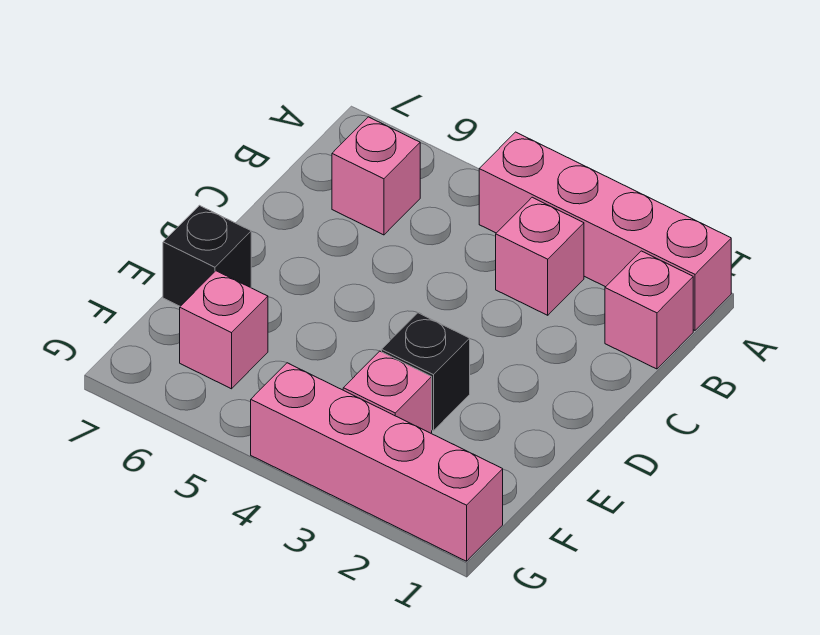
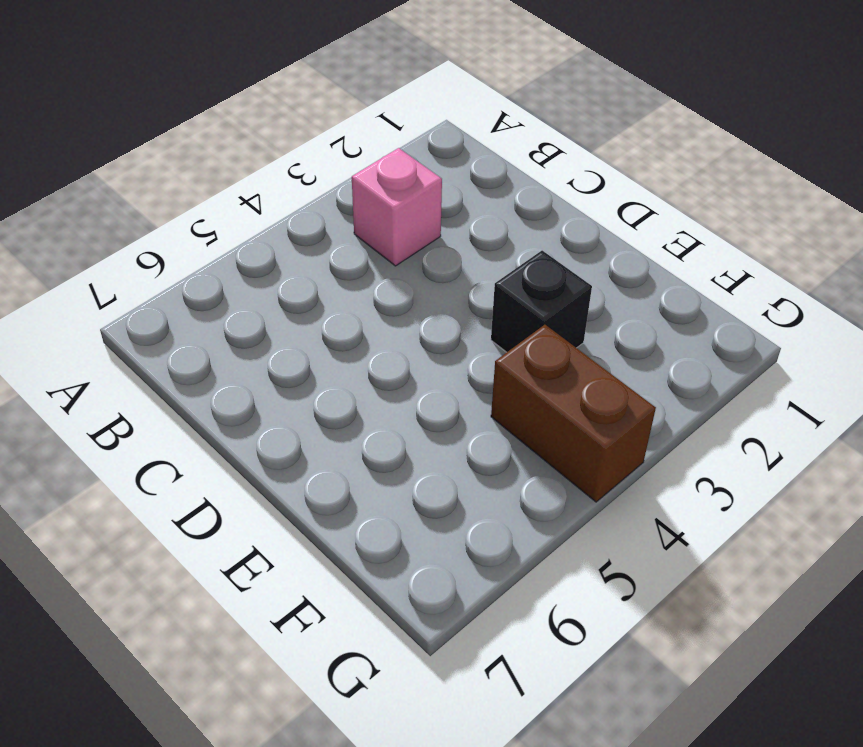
brown brick F4:G4 level 1 -> pink brick G1:G4 level 1
none -> pink brick A1:A4 level 1
none -> pink brick B1 level 1

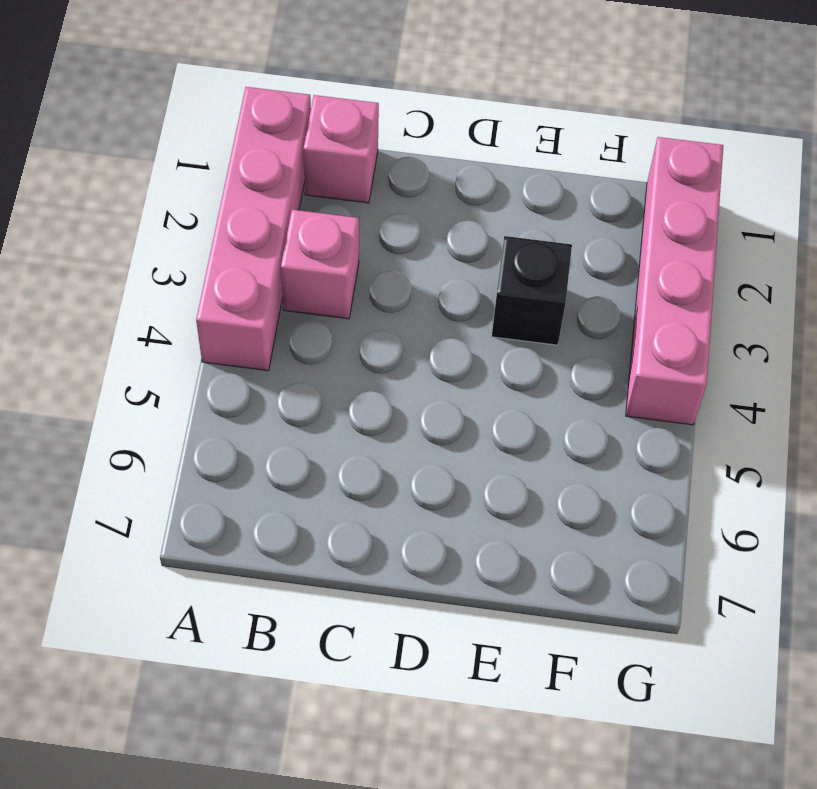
none -> pink brick B6 level 1
none -> black brick E7 level 1

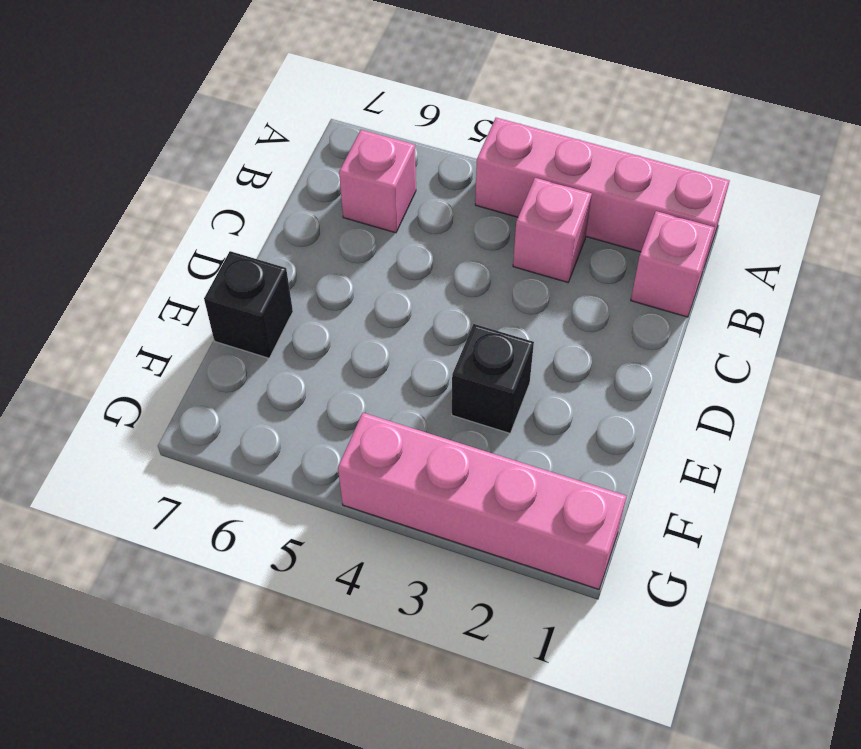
none -> pink brick F3 level 1
none -> pink brick F6 level 1

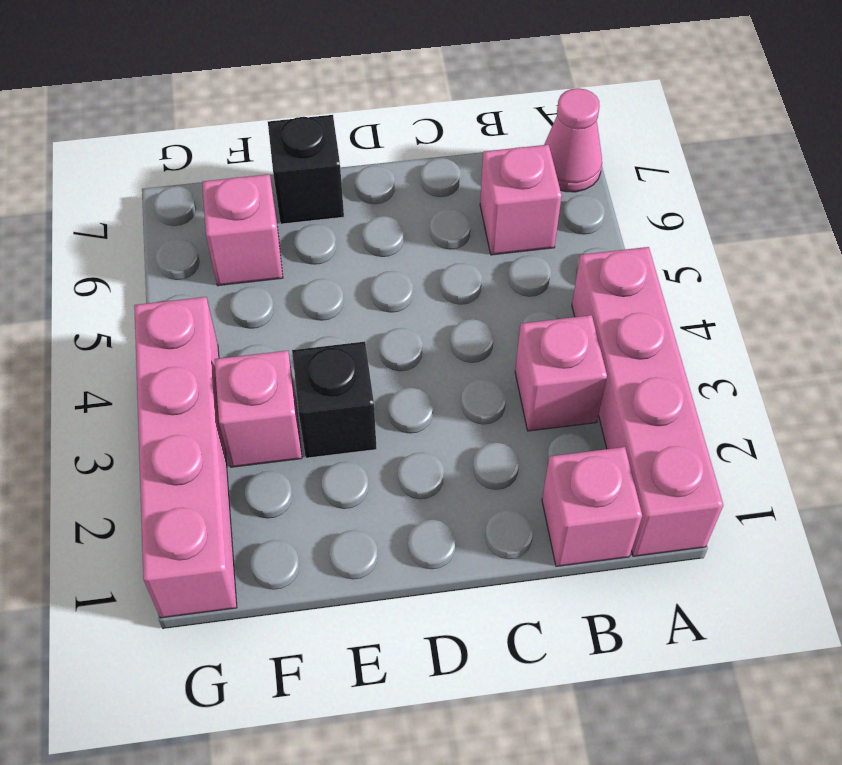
pink cone A7 level 1 -> none

